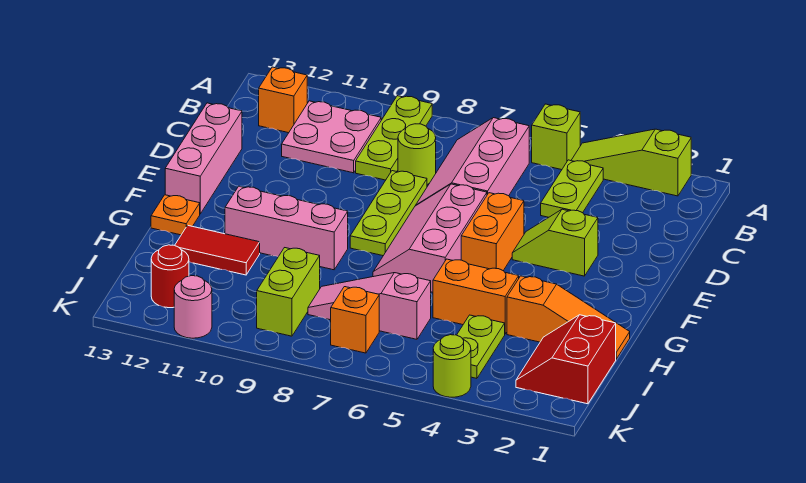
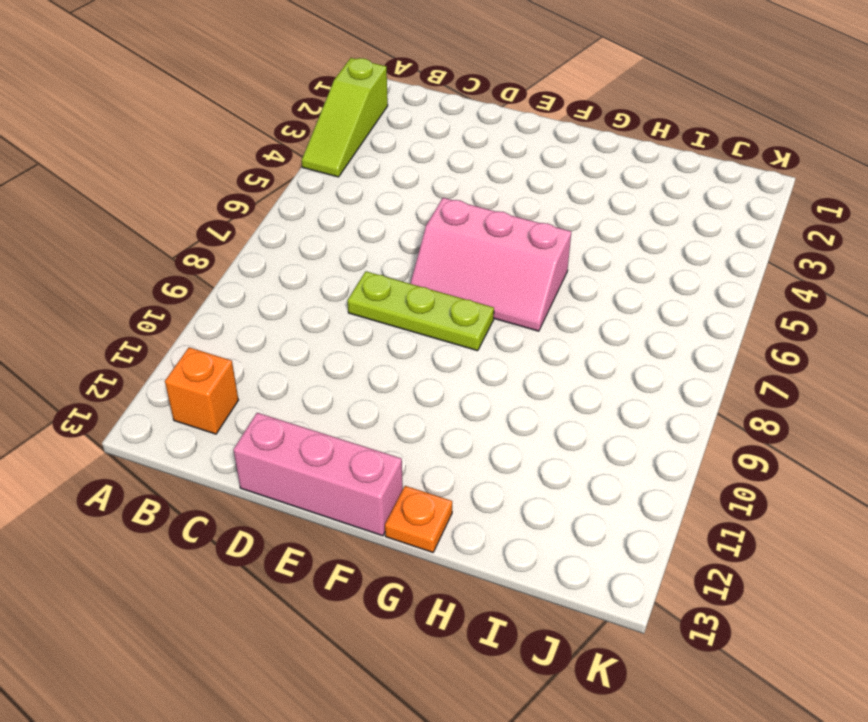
none -> lime brick A5 level 1
none -> lime plate A9:C9 level 1
none -> lime plate B4:C4 level 1

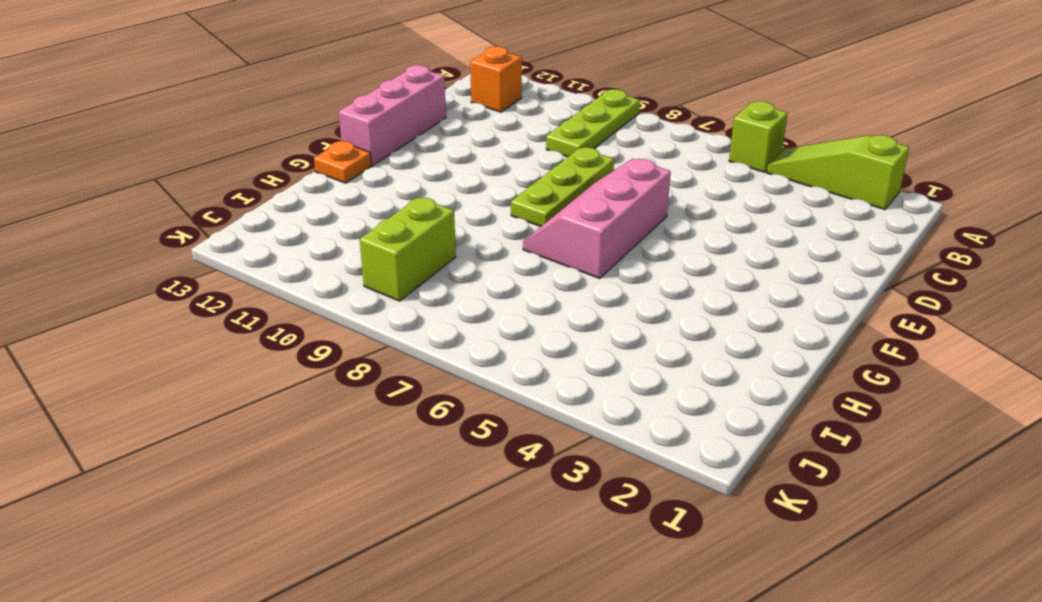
none -> lime plate B4:C4 level 1
none -> pink slope B6:D7 level 1 top 6
none -> pink plate B10:C11 level 1

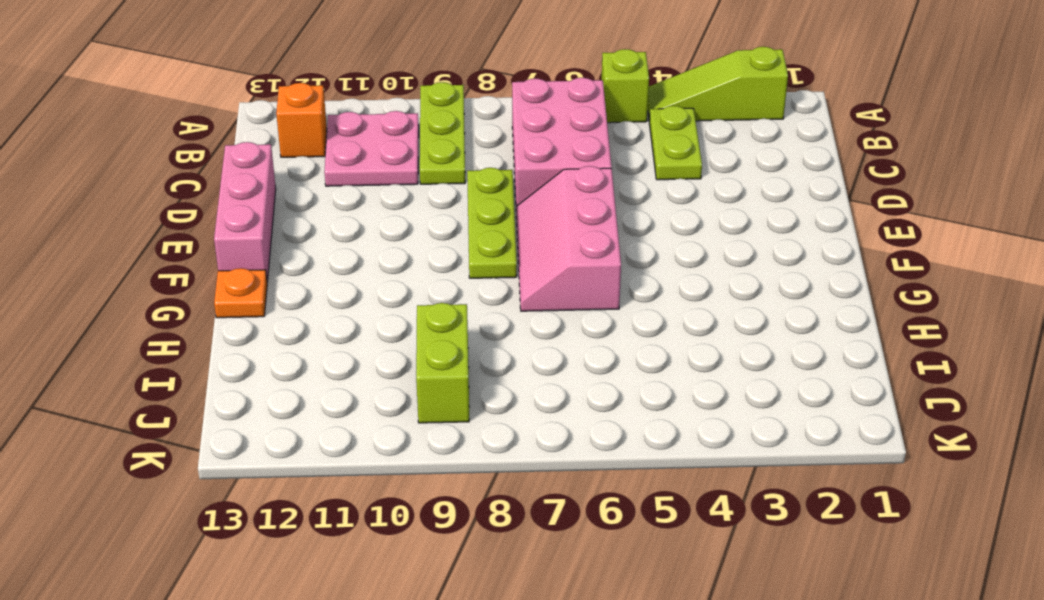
pink brick B6:D7 level 1 -> pink slope B6:D7 level 1 top 6
none -> lime round brick C8 level 1
none -> lime slope E3:E4 level 1 top 3
none -> orange brick E5:F5 level 1

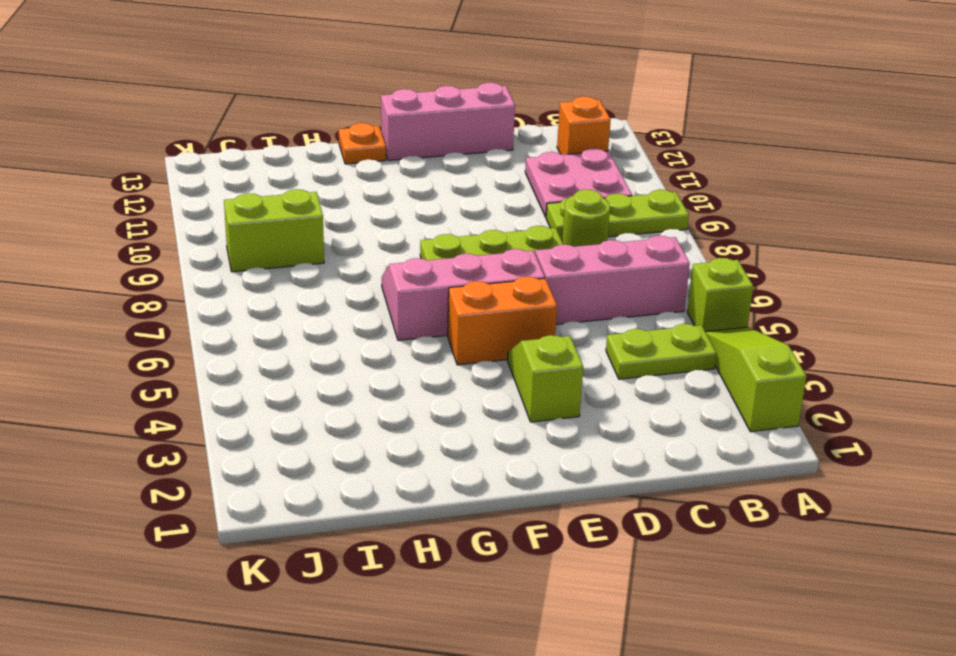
none -> pink brick G9:G11 level 1
none -> orange slope H1:H3 level 1 top 3
none -> orange brick H4:H5 level 1

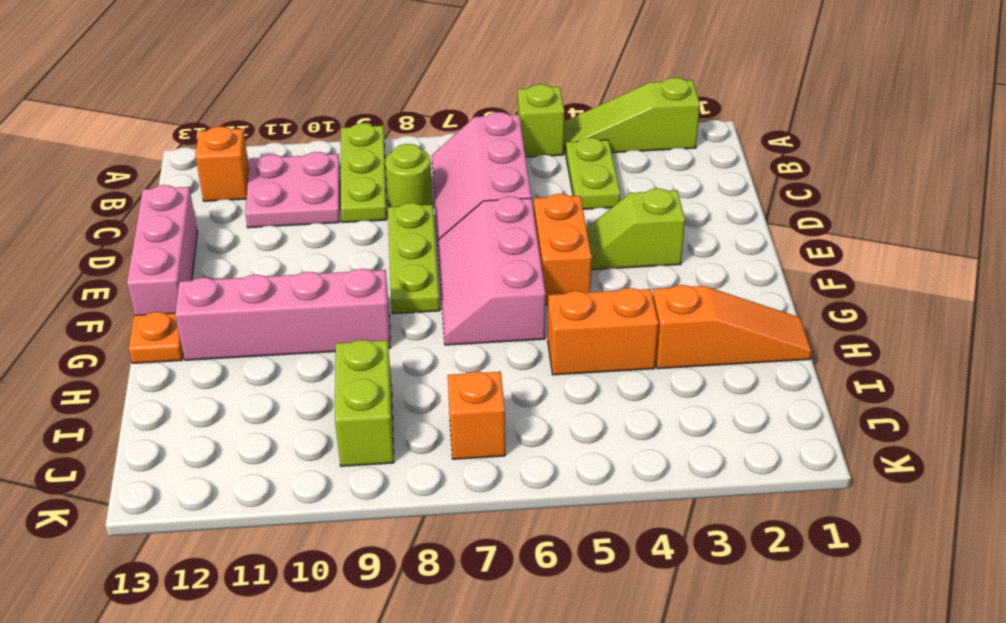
pink brick G9:G12 level 1 -> pink brick G9:G11 level 1
none -> red tile H11:H12 level 1
none -> red slope I1:J2 level 1 top 1
none -> lime plate I4:J4 level 1

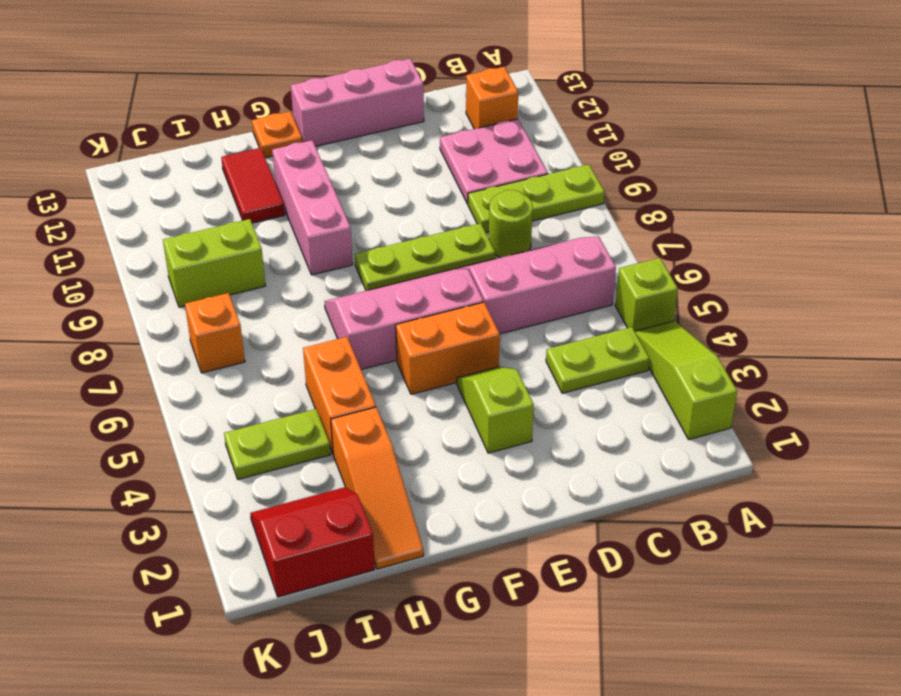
none -> pink slope I6:I8 level 1 top 6
none -> red round brick J12 level 1
none -> lime round brick K4 level 1

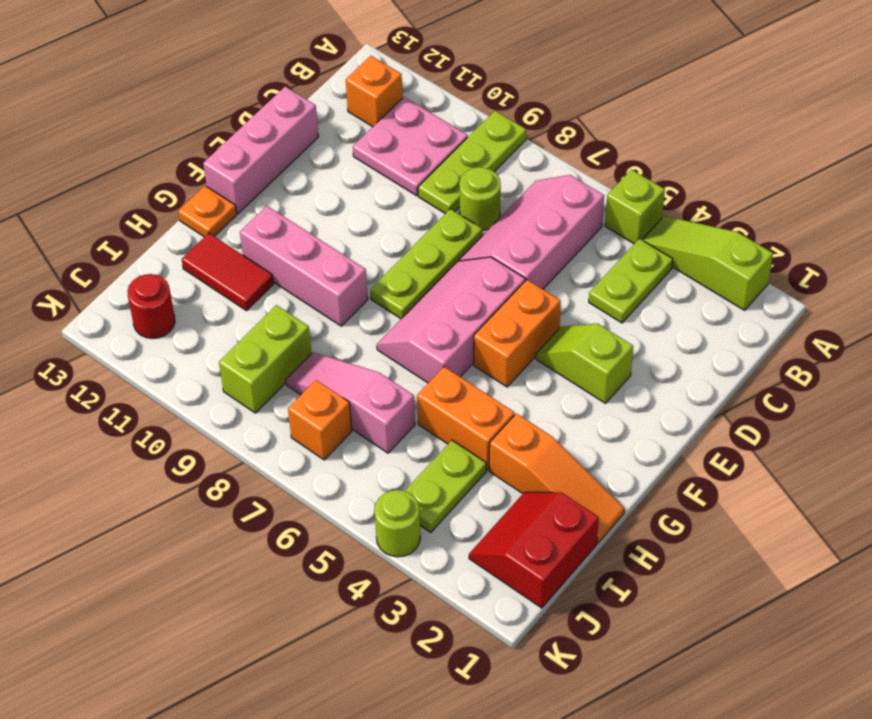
none -> pink round brick K11 level 1

